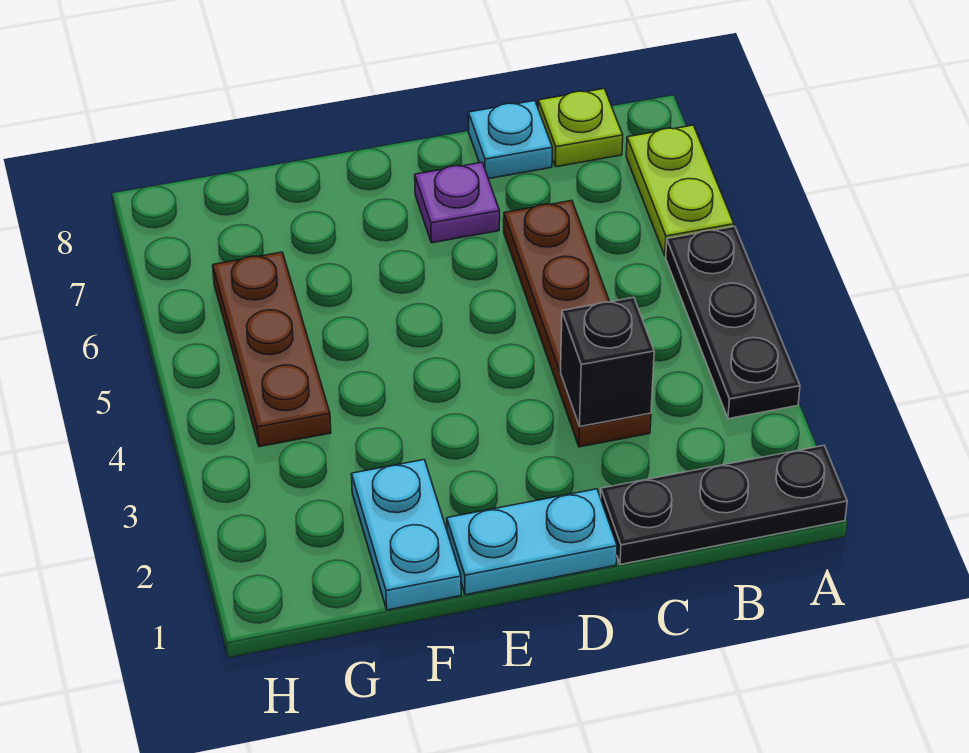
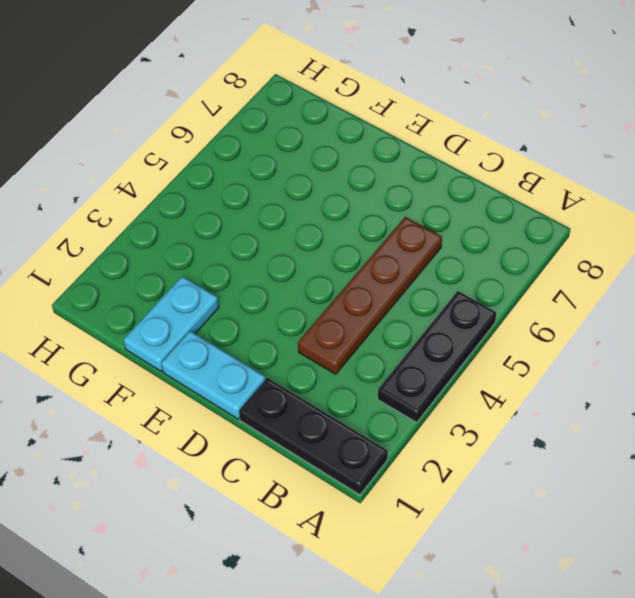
none -> lime plate A6:A7 level 1
none -> lime plate B8 level 1

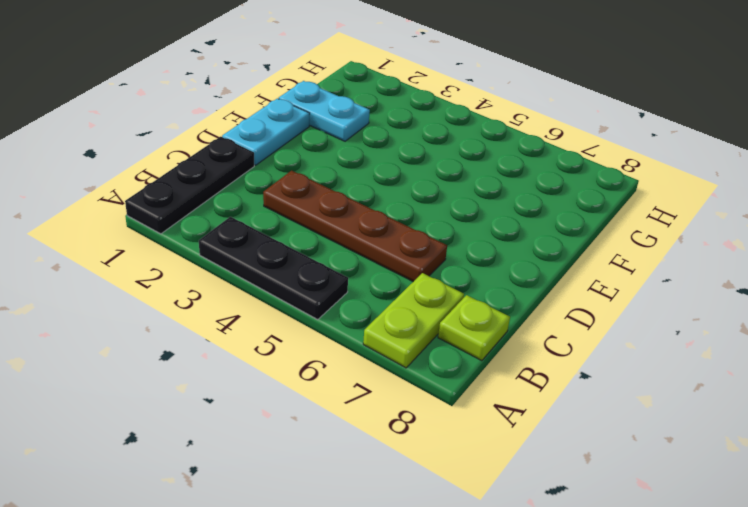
lime plate A7:B7 level 1 -> lime plate A6:A7 level 1
none -> cyan plate C8 level 1
none -> purple plate D7 level 1

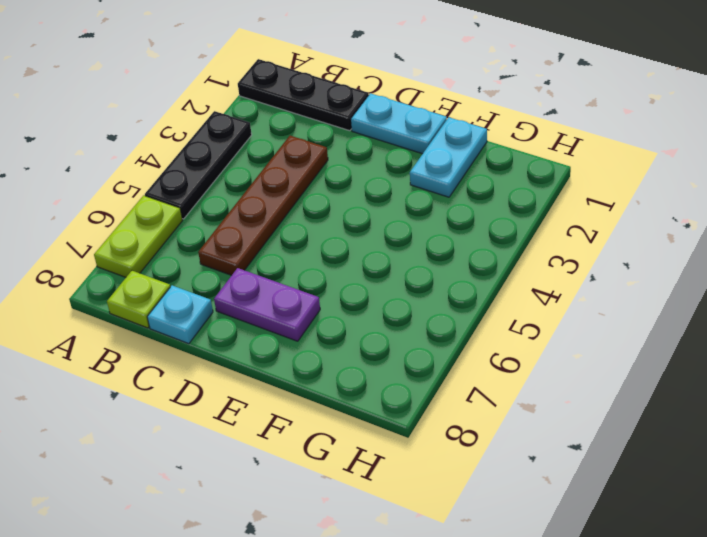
purple plate D7:E7 level 1 -> purple plate D7 level 1
none -> brown plate G4:G6 level 1
none -> black brick C3 level 2

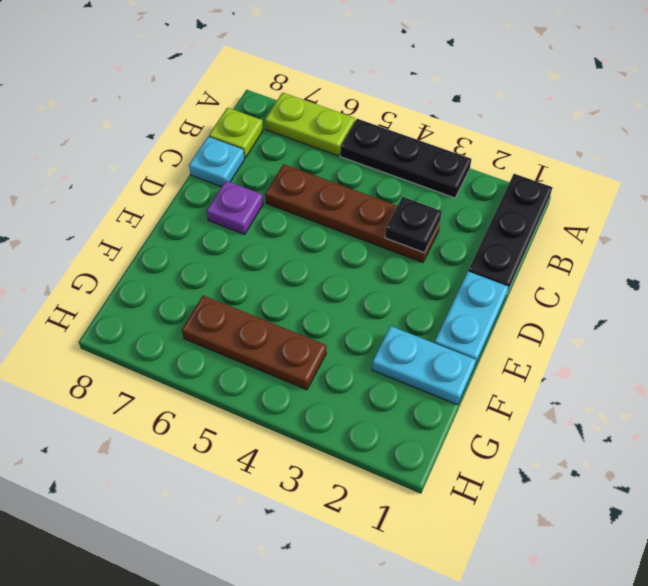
black plate C3 level 2 -> black brick C3 level 2

